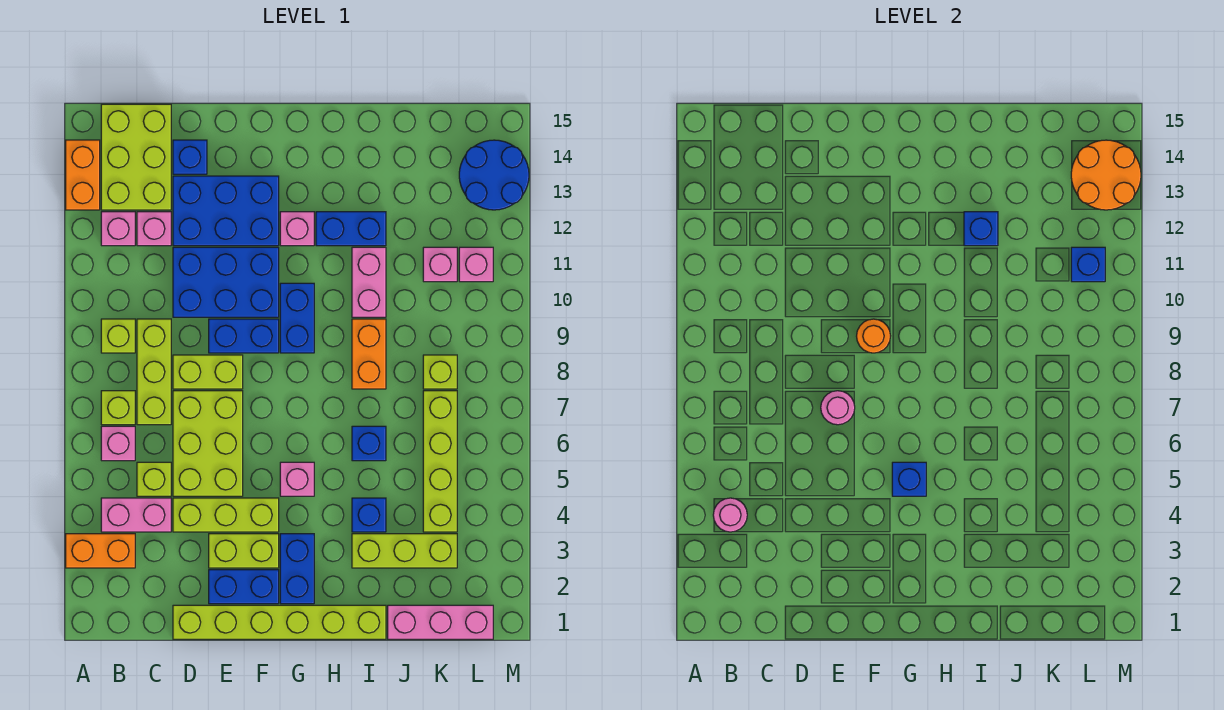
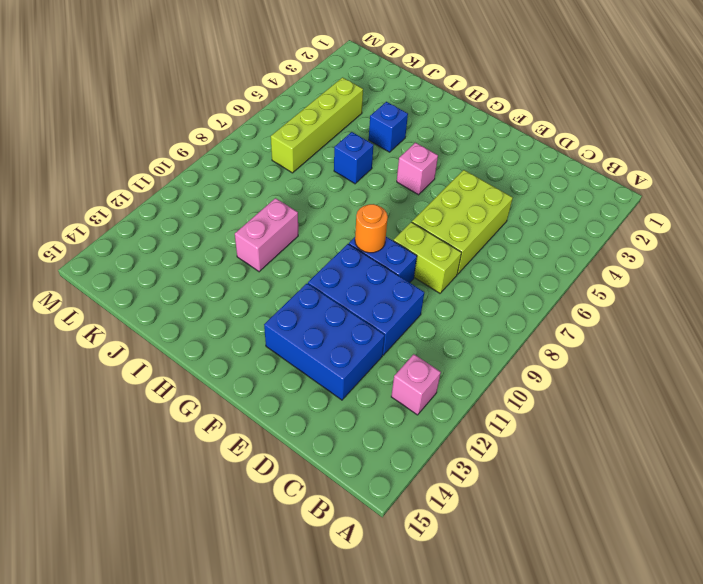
none -> orange brick A3:B3 level 1
none -> orange brick A13:A14 level 1
none -> pink brick B4:C4 level 1
none -> pink brick B6 level 1

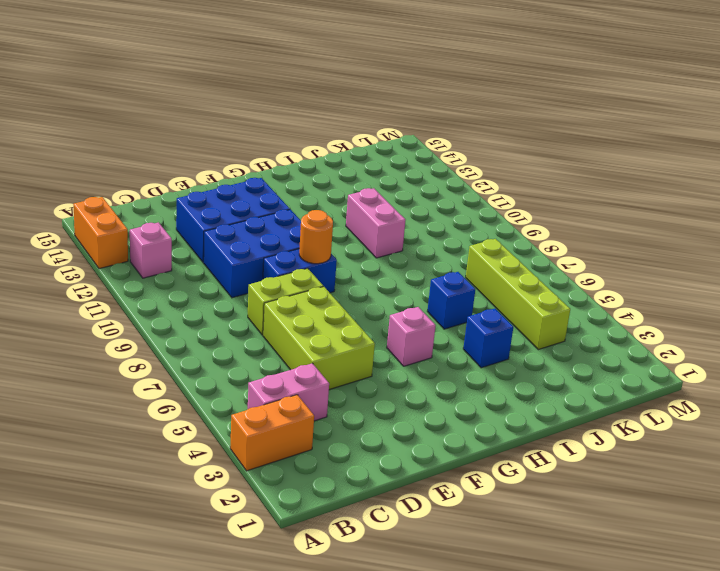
none -> pink brick B6 level 1
none -> lime brick B7 level 1
none -> lime brick B9 level 1
none -> lime brick B13:C15 level 1

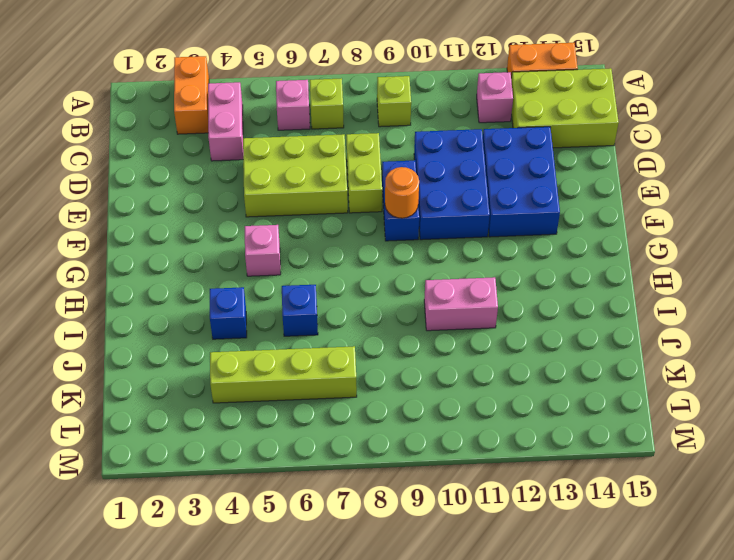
none -> lime brick C5 level 1
none -> lime brick C7:C9 level 1
none -> pink brick C12 level 1
none -> lime brick D1:I1 level 1

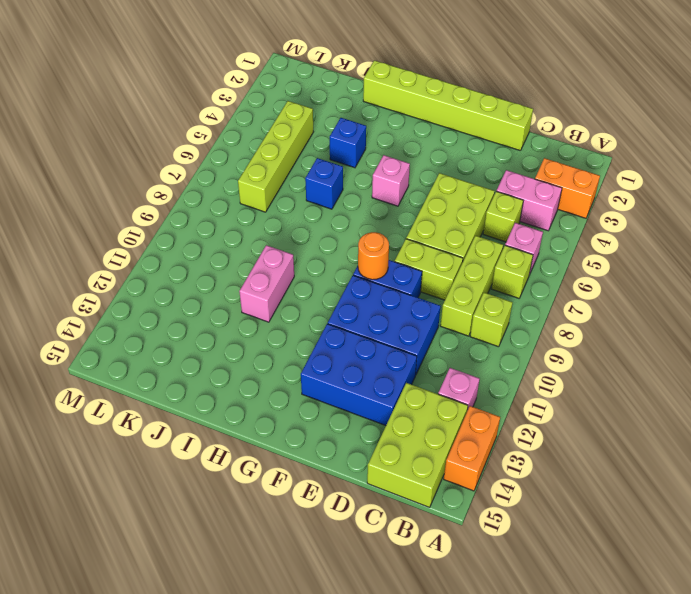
none -> pink brick C12 level 1
none -> lime brick D4:F4 level 1
none -> blue brick D14 level 1
none -> blue brick E2:F2 level 1

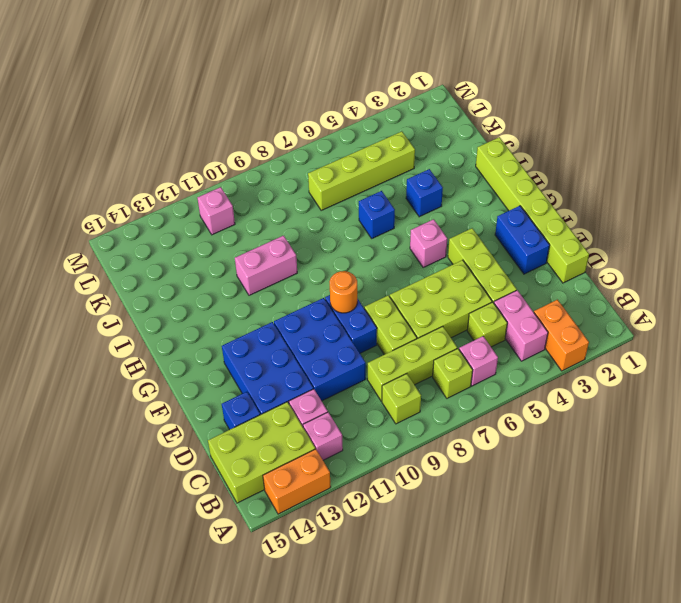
none -> lime brick E3:F3 level 1
none -> blue brick G2:G3 level 1
none -> blue brick G9:G10 level 1
none -> pink brick G12 level 1

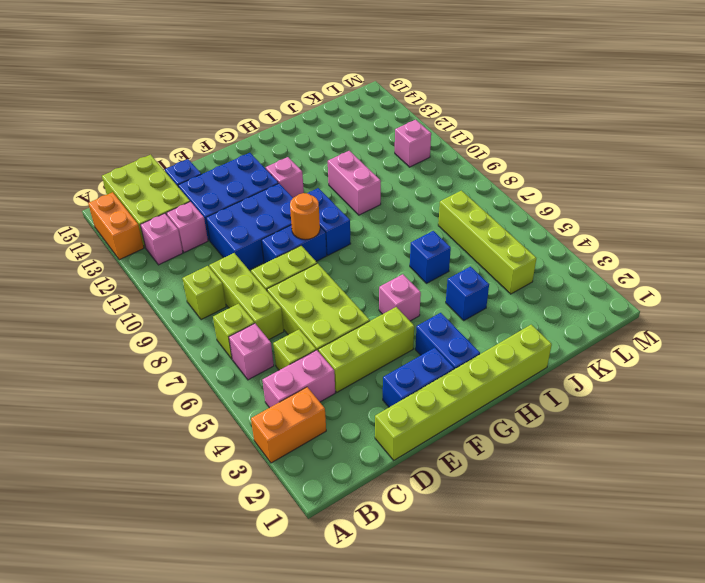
none -> lime brick E3:F3 level 1
none -> blue brick H12:I12 level 1
none -> lime brick I3:K3 level 1
none -> orange brick I8:I9 level 1

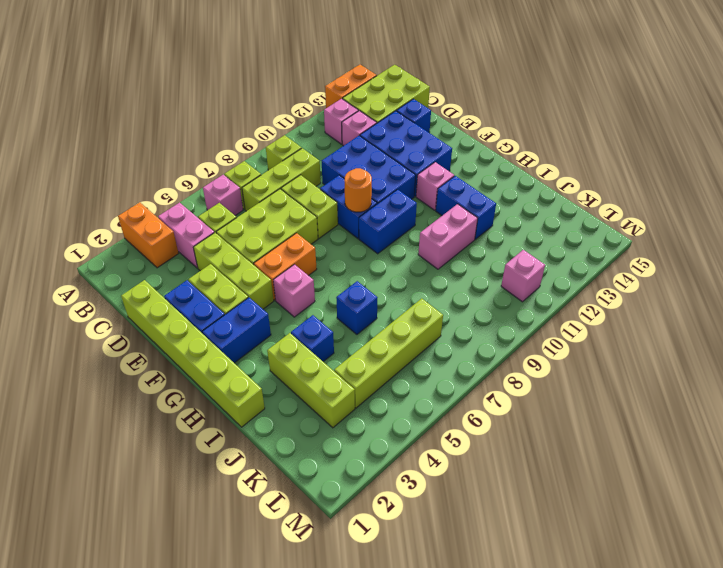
orange brick F5:F6 level 1 -> orange brick I8:I9 level 1
none -> pink brick J1:L1 level 1
none -> lime brick K8 level 1
none -> pink brick K11 level 1
none -> blue round brick L13:M14 level 1

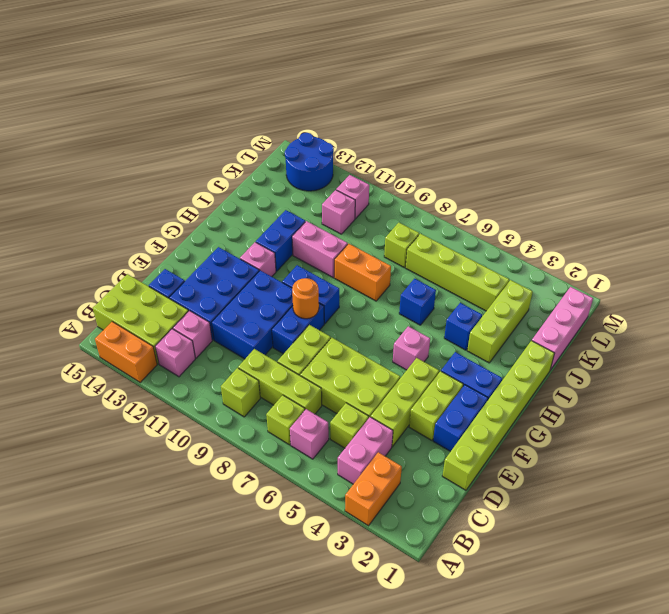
none -> pink round brick B4 level 2
none -> pink round brick E7 level 2
none -> blue brick G5 level 2
none -> blue brick I12 level 2

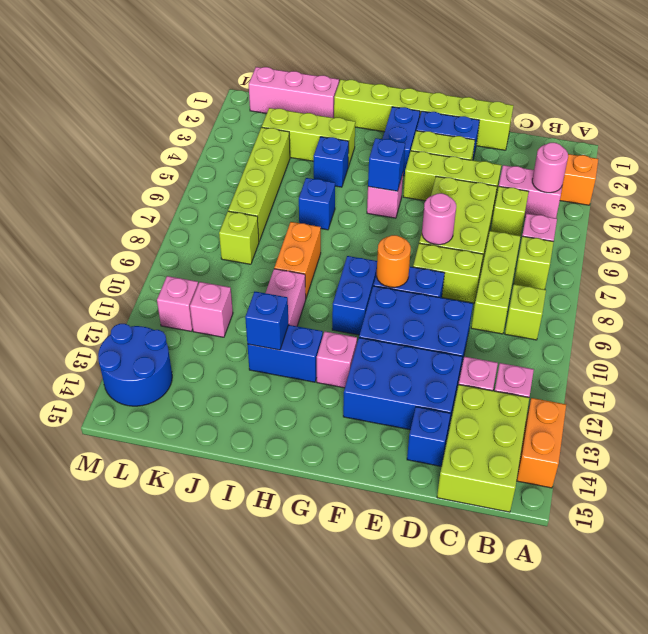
none -> blue brick L11 level 2
none -> orange round brick L13:M14 level 2

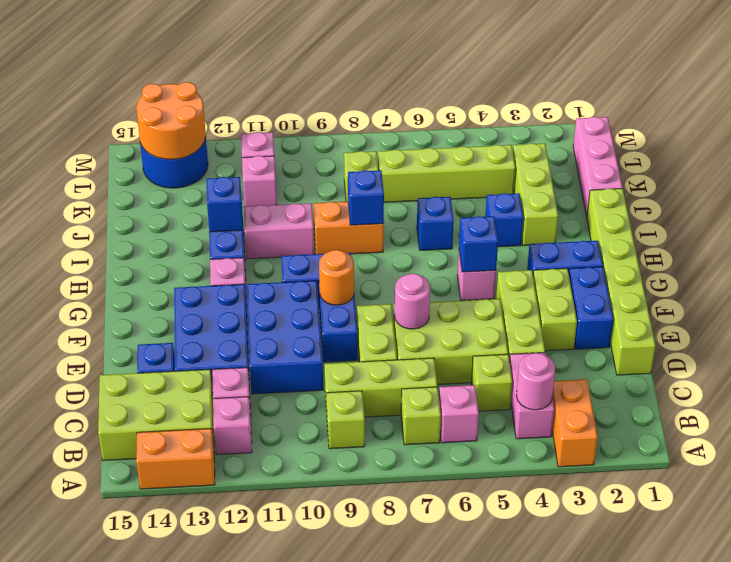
blue brick I8 level 2 -> blue brick L11 level 2

